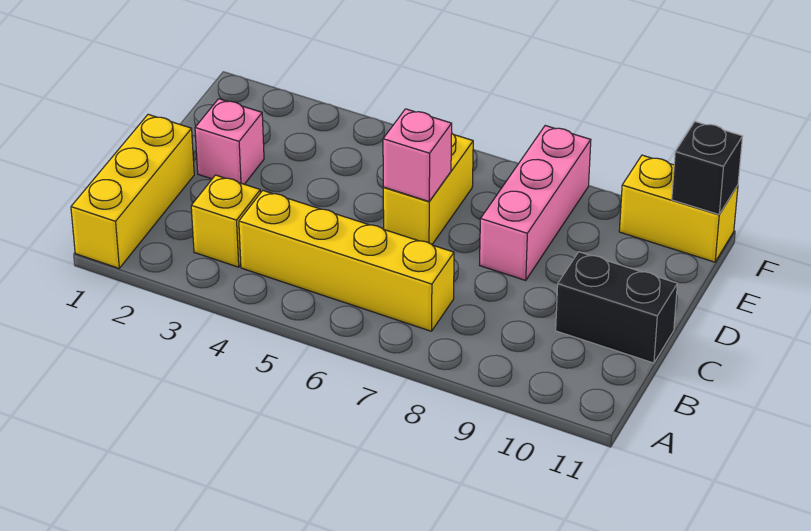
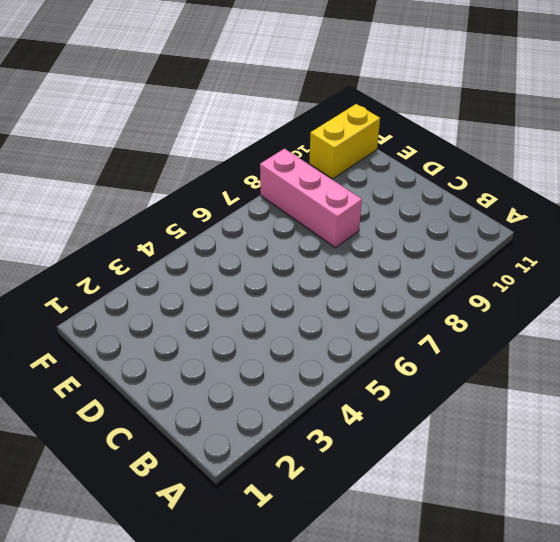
none -> yellow brick A1:C1 level 1
none -> yellow brick B3 level 1

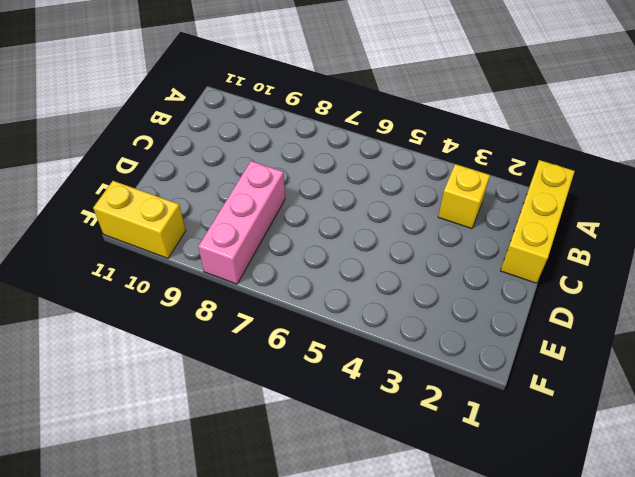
none -> yellow brick B4:B7 level 1
none -> black brick C10:C11 level 1

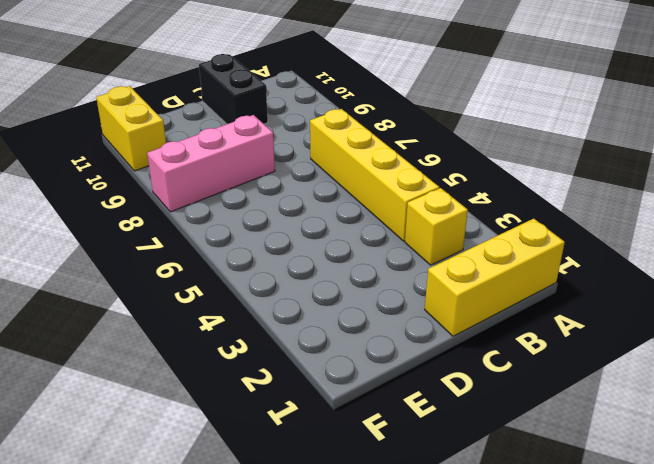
none -> pink brick D2 level 1
none -> yellow brick D6:E6 level 1

